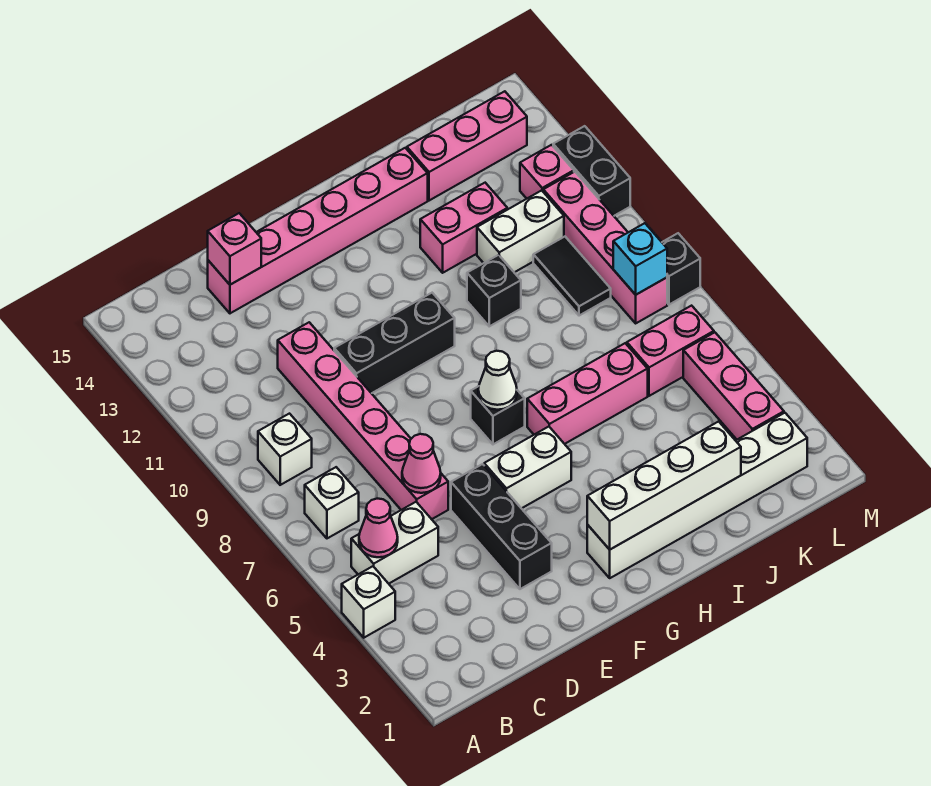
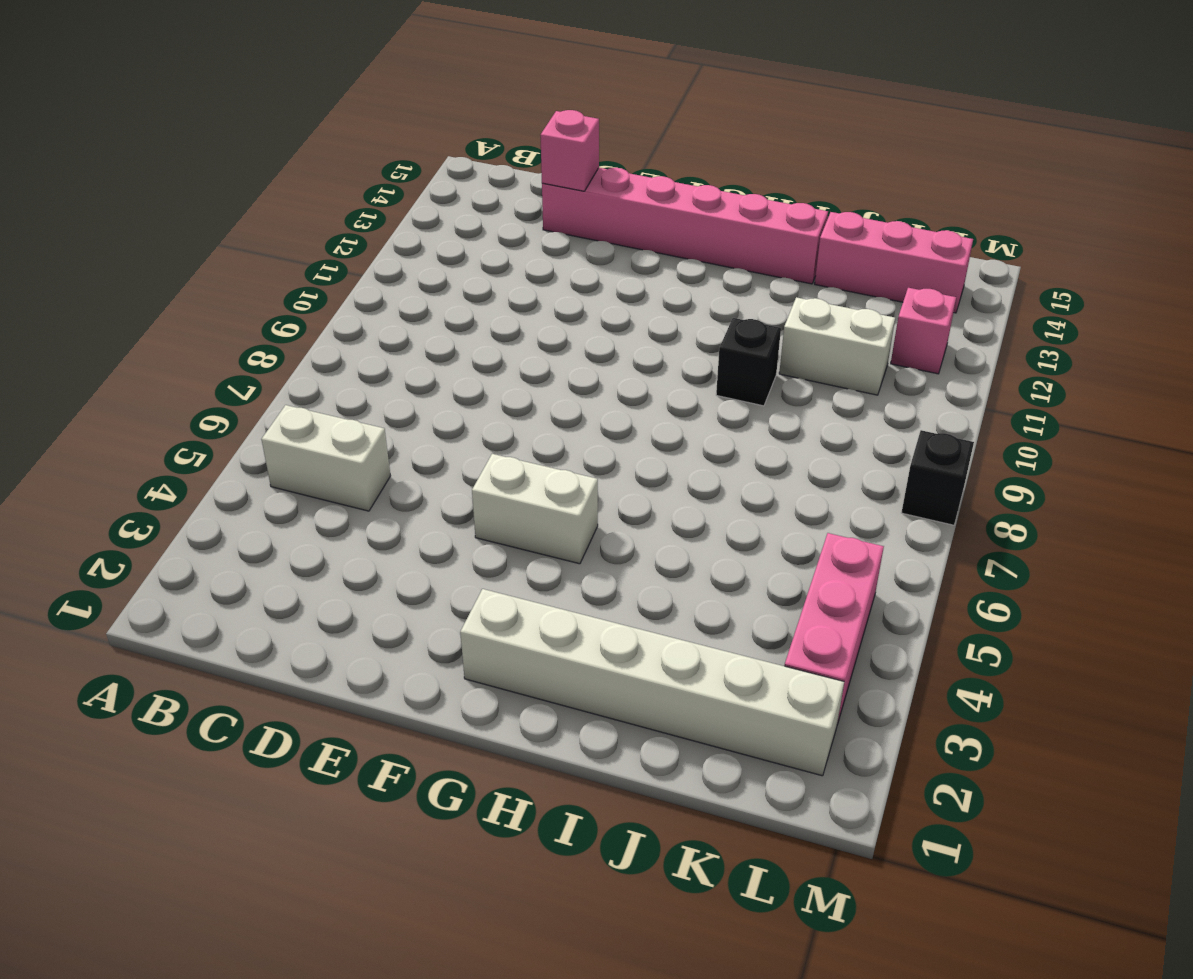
none -> white brick A4 level 1
none -> white brick B7 level 1
none -> white brick B9 level 1

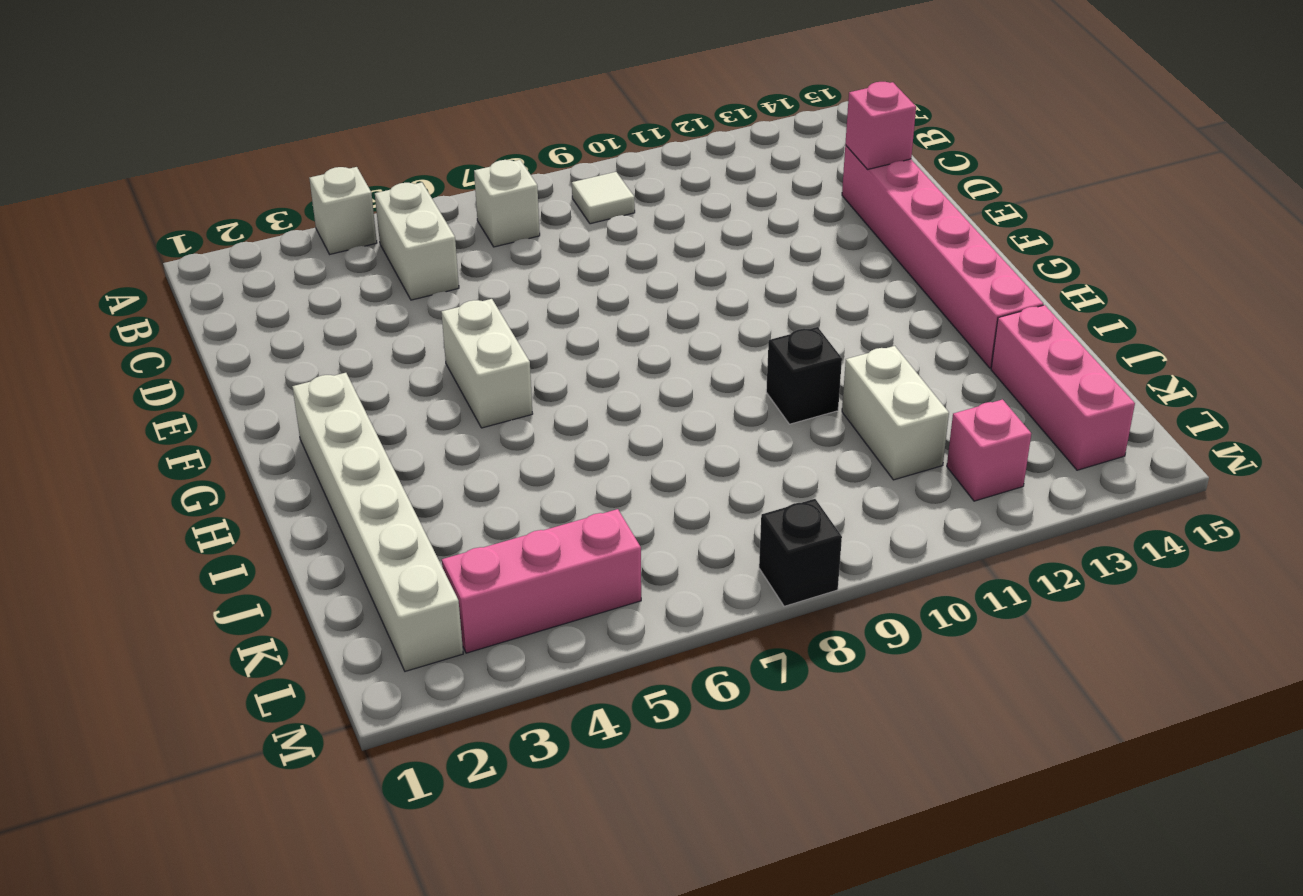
white tile B9 level 1 -> white brick B9 level 1
none -> pink brick D6:D11 level 1
none -> black brick E3:E5 level 1
none -> black brick E10:G10 level 1

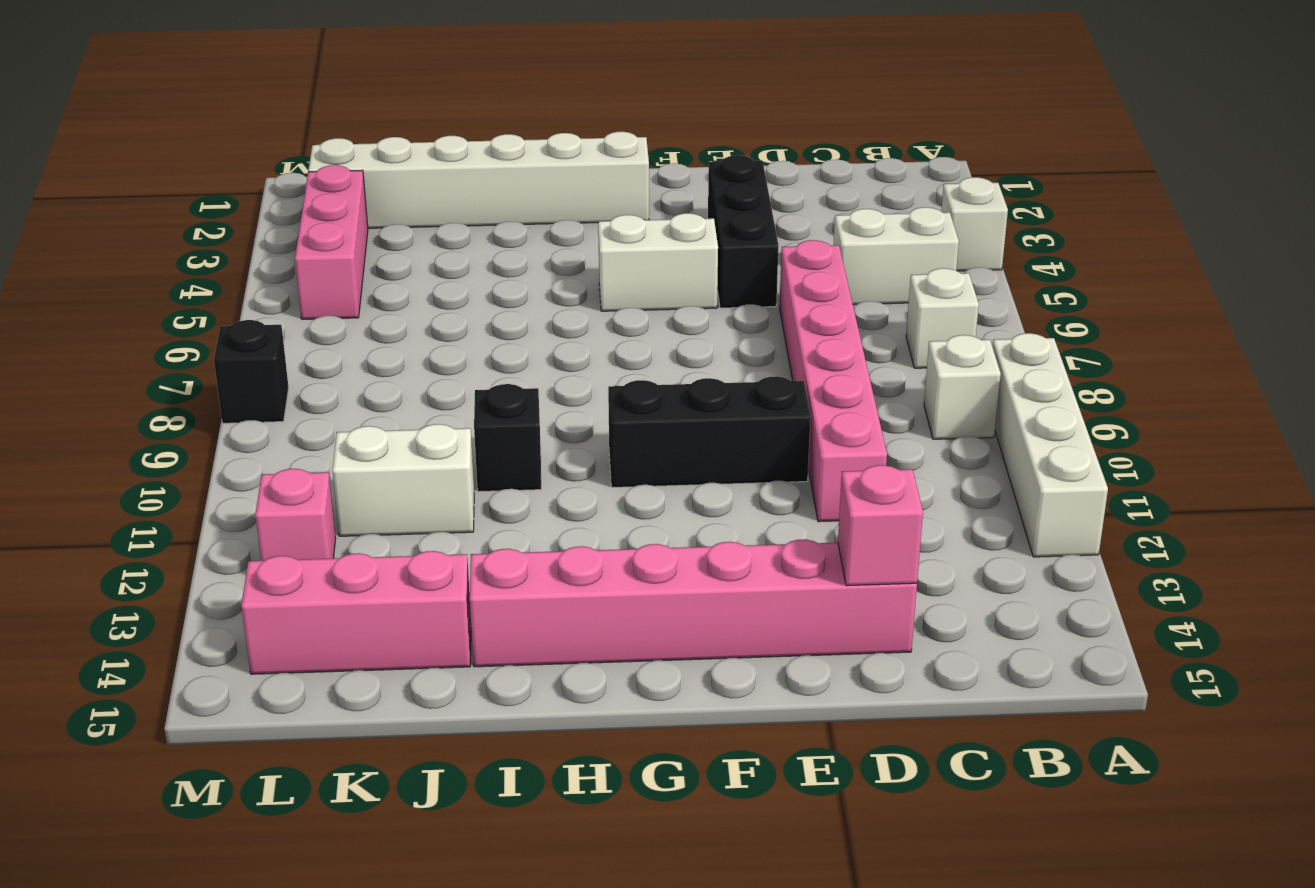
white brick A9:A12 level 1 -> white brick G2:J2 level 2
none -> black brick G7 level 1
none -> pink brick H6:J6 level 1
none -> pink brick I12:J12 level 1

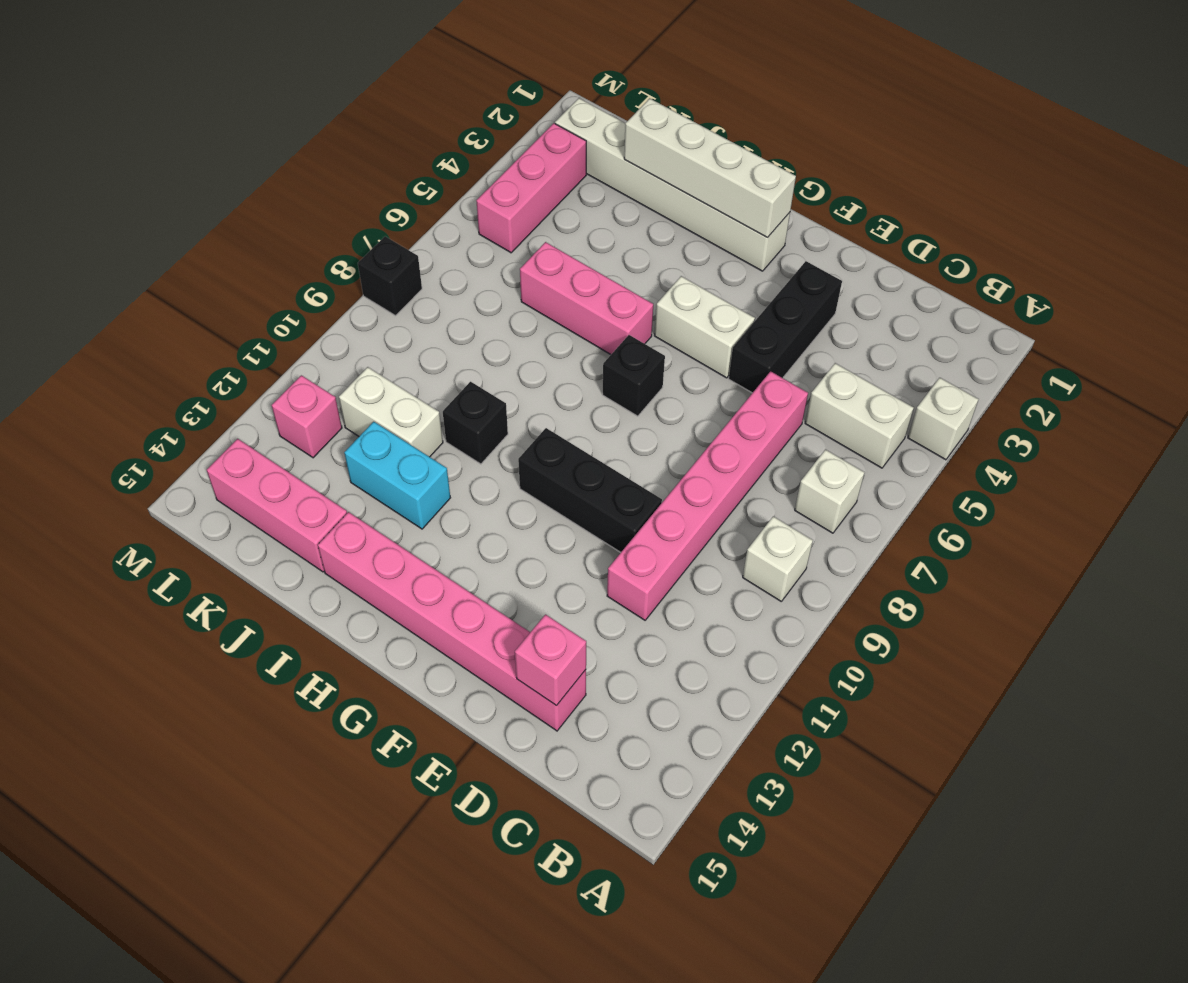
cyan brick I12:J12 level 1 -> pink brick I12:J12 level 1
none -> pink brick K6:L6 level 1
none -> black tile K9:K10 level 1
none -> pink brick L8:L11 level 1

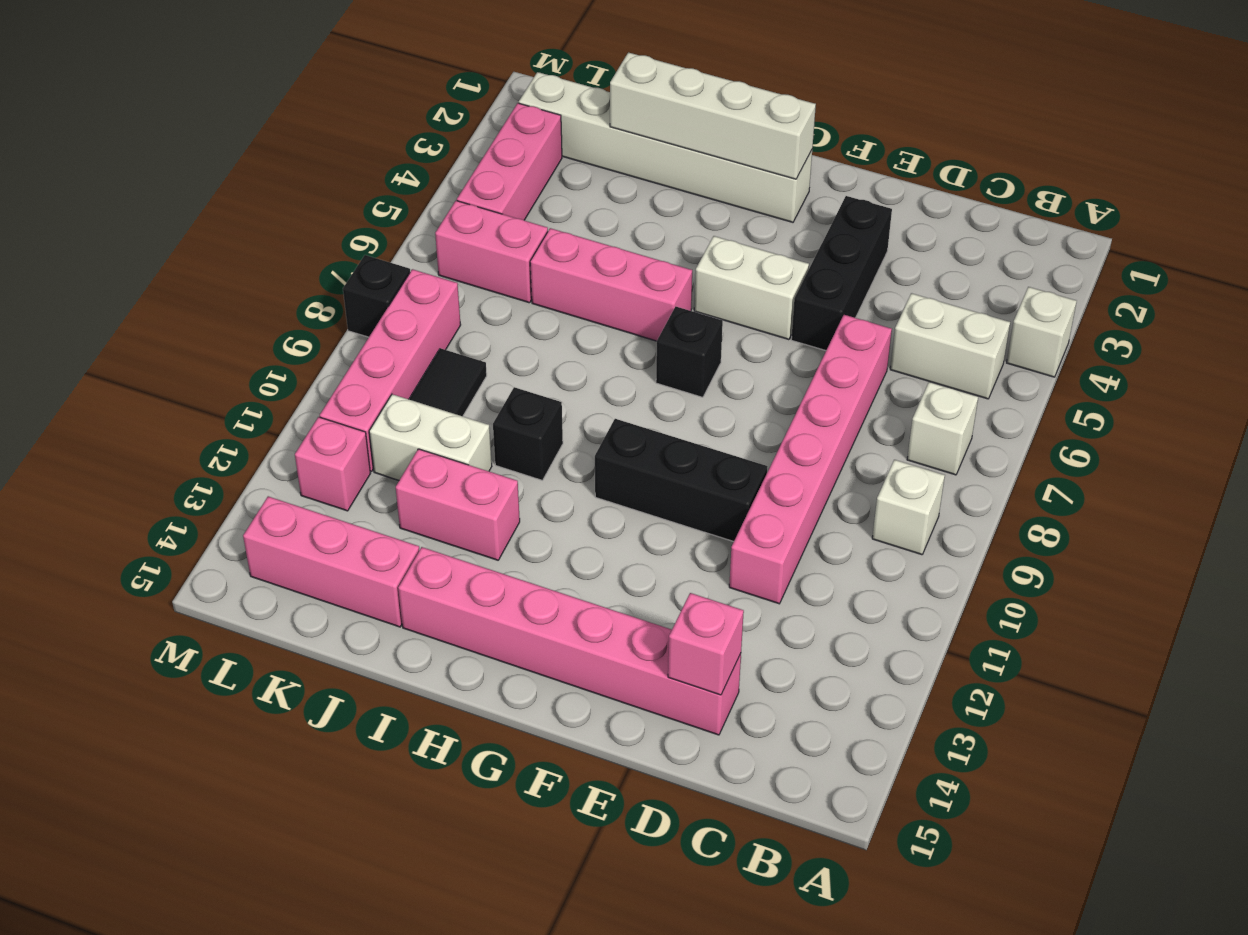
none -> black brick M11:M12 level 1
none -> pink cone B5 level 2
none -> pink cone D6 level 2

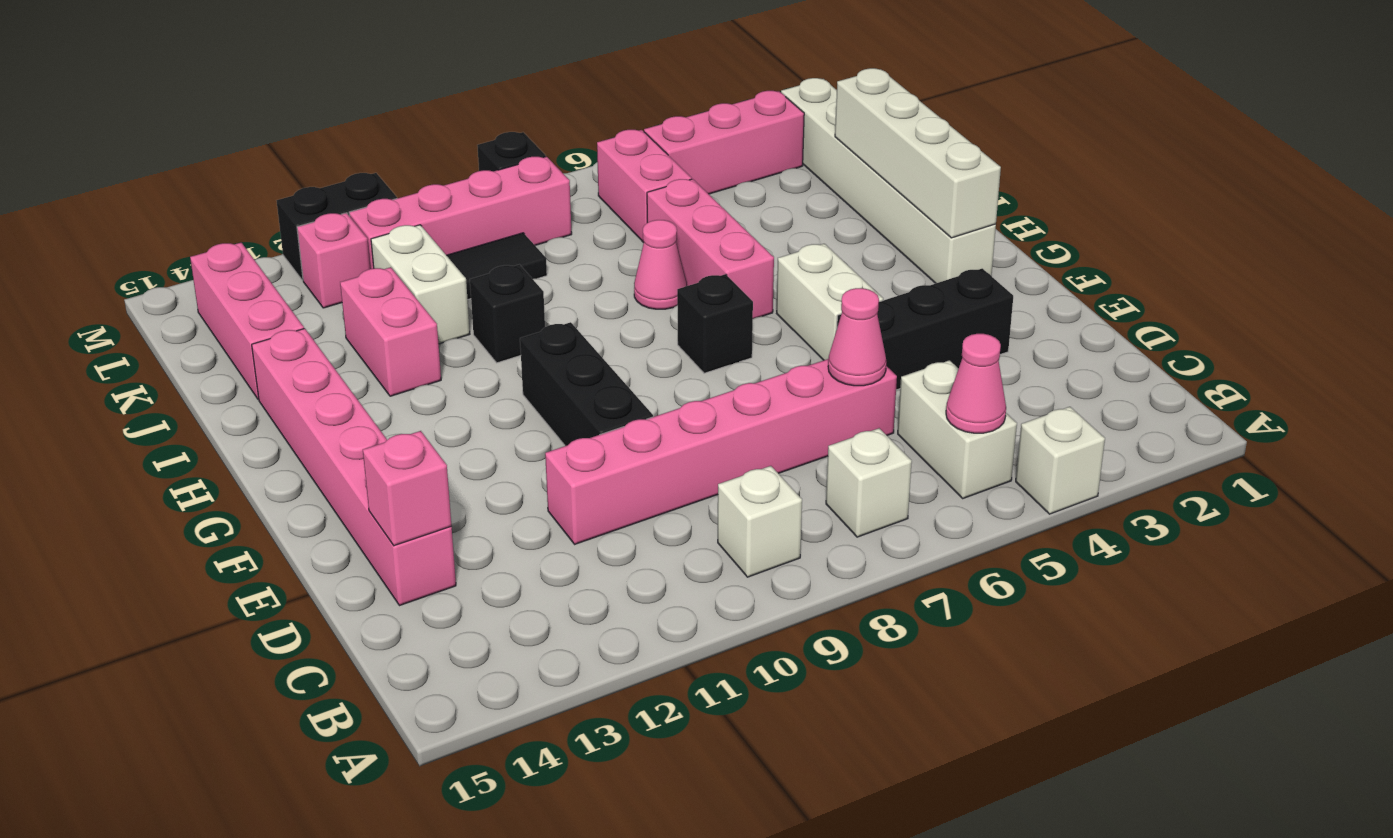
pink cone I7 level 1 -> none
none -> white cone G7 level 2
none -> cyan brick L8 level 2

